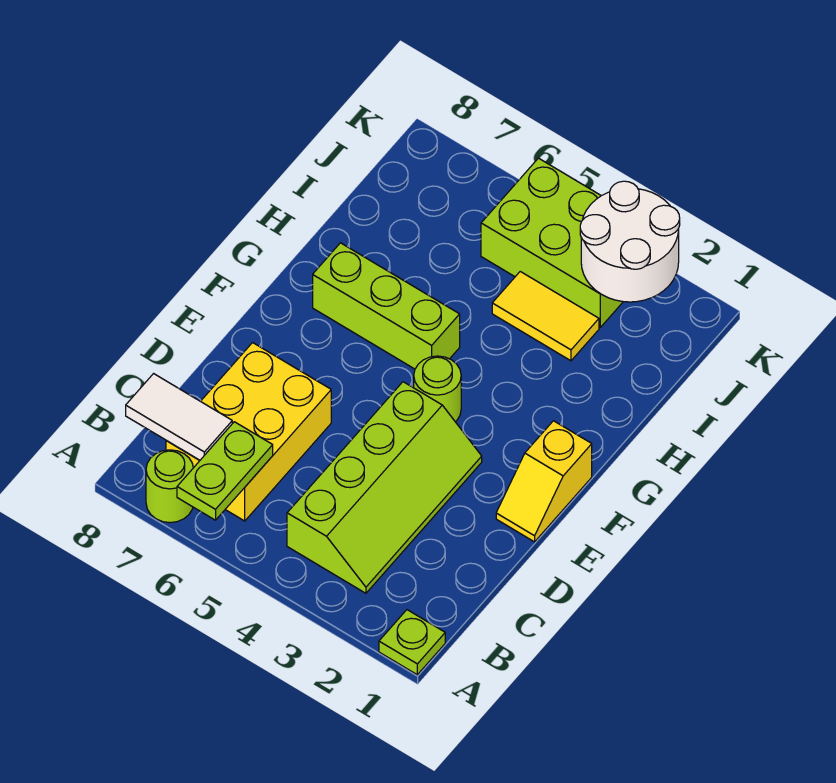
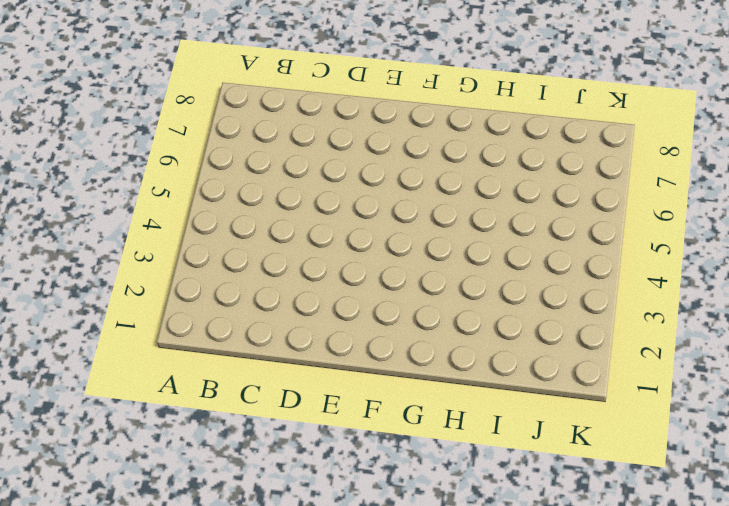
none -> lime plate A1 level 1
none -> lime round brick A7 level 1
none -> lime slope B3:E4 level 1 top 4

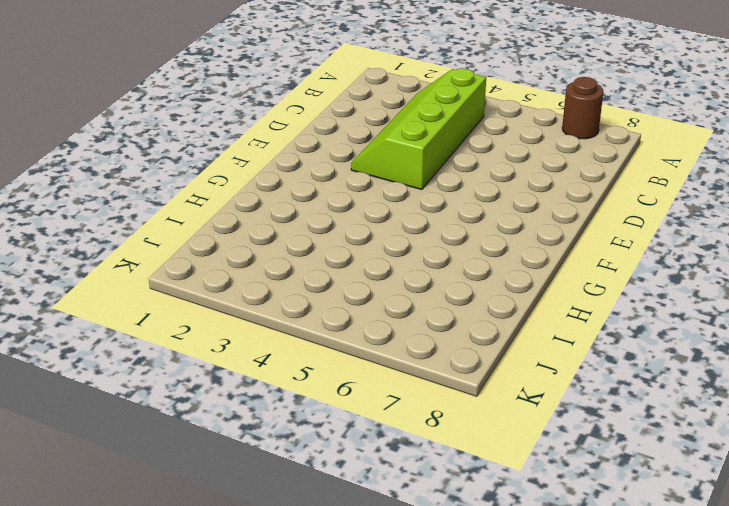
brown round brick A7 level 1 -> lime round brick A7 level 1
none -> lime plate A1 level 1
none -> yellow brick B6:D7 level 1
none -> yellow slope E1:F1 level 1 top F

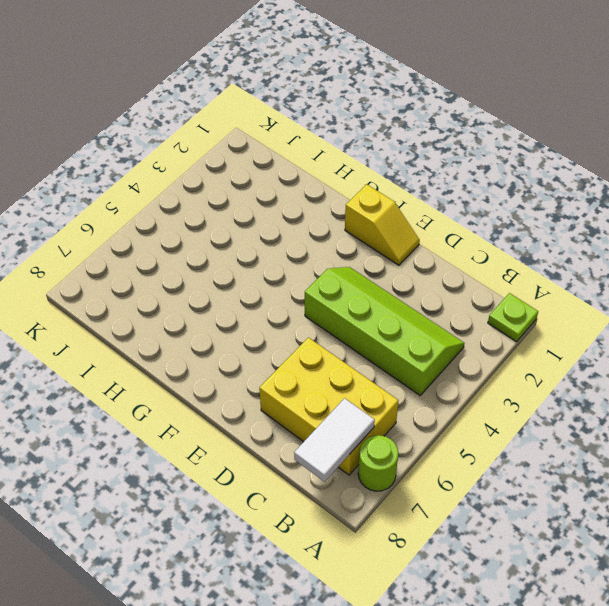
none -> lime round brick F4 level 1
none -> lime brick G5:G7 level 1
none -> yellow tile I3:I4 level 1

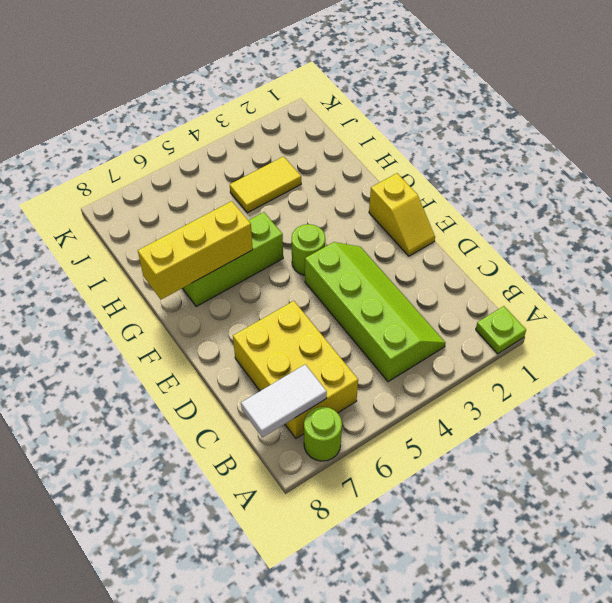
yellow brick G6:G8 level 2 -> none
none -> lime brick J3:K5 level 1
none -> lime plate A6:B6 level 2
none -> white round brick J2:K3 level 2

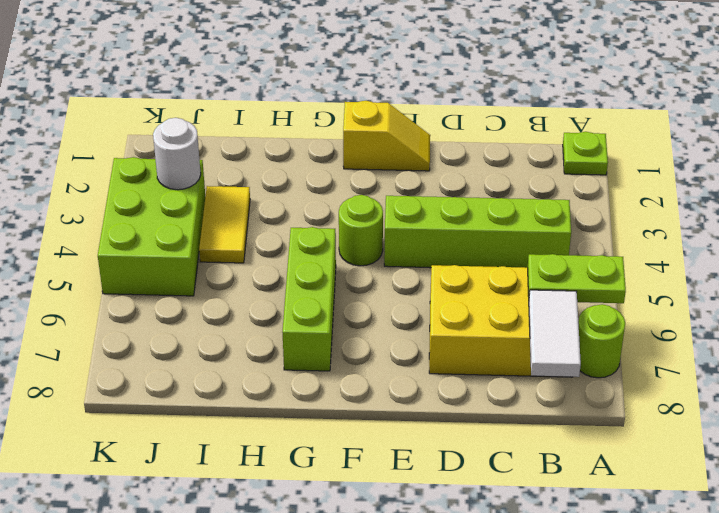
white round brick J3 level 2 -> white round brick J2:K3 level 2

